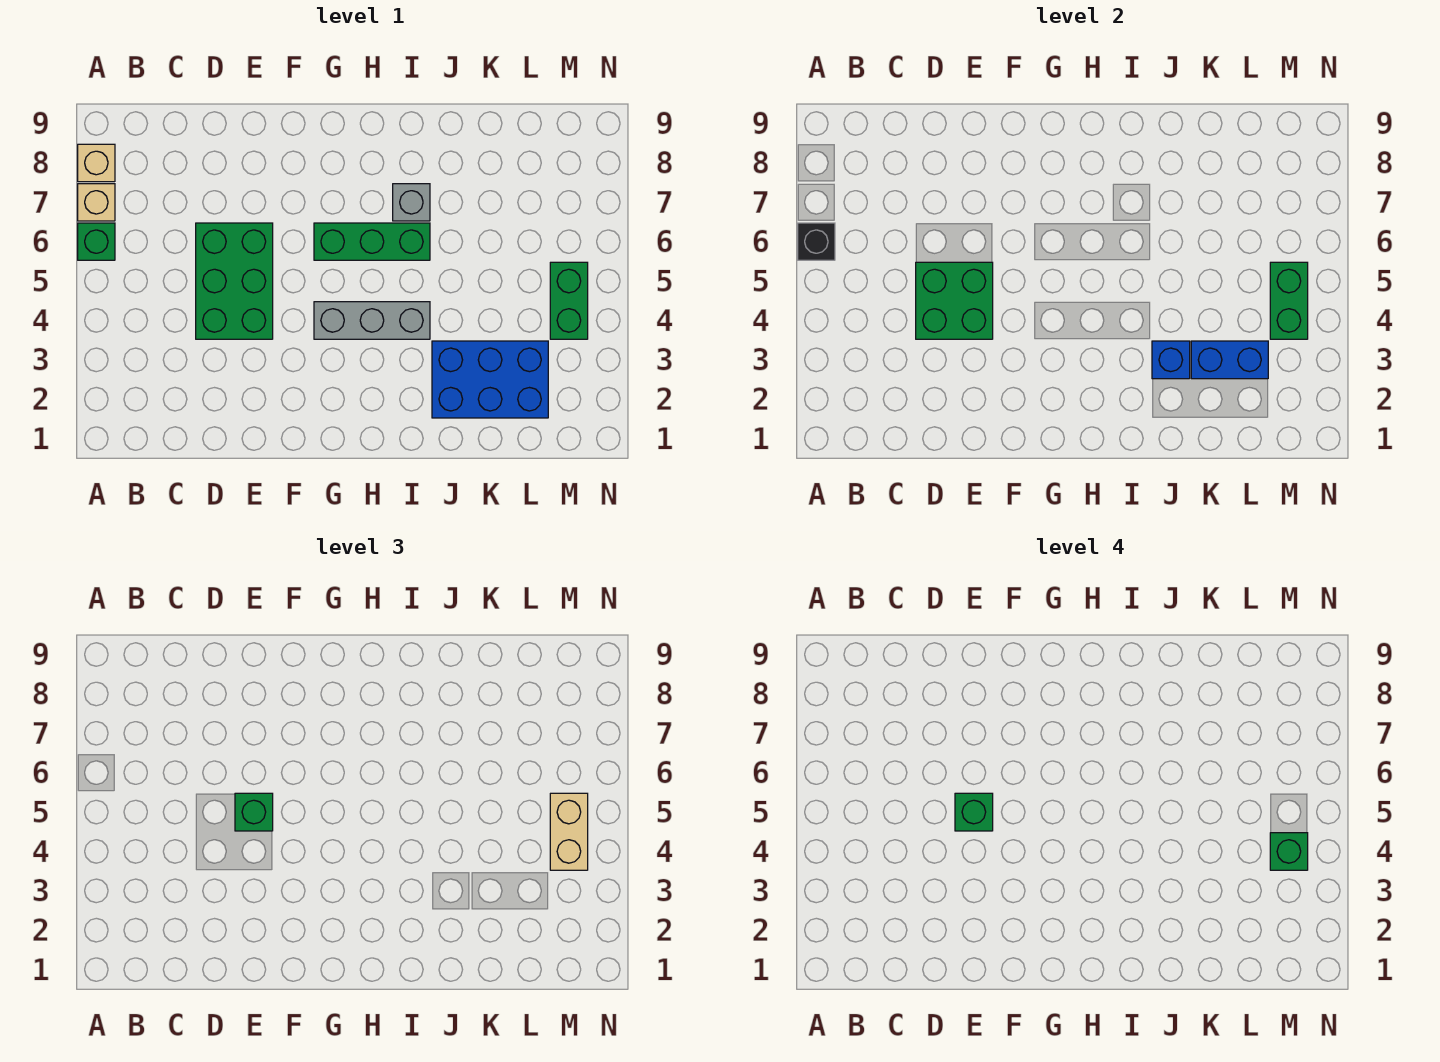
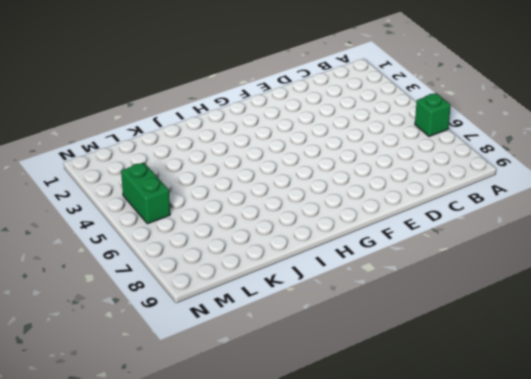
none -> tan brick A7 level 1
none -> tan brick A8 level 1
none -> green brick D4:E6 level 1

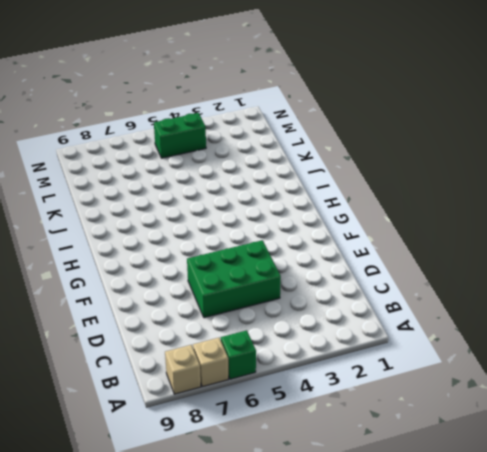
none -> grey brick G4:I4 level 1
none -> green brick G6:I6 level 1
none -> grey brick I7 level 1

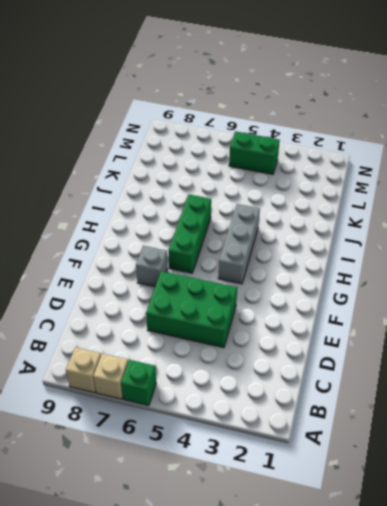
grey brick F7 level 1 -> grey brick I7 level 1
none -> blue brick J2:L3 level 1
none -> black brick A6 level 2
none -> green brick D4:E5 level 2

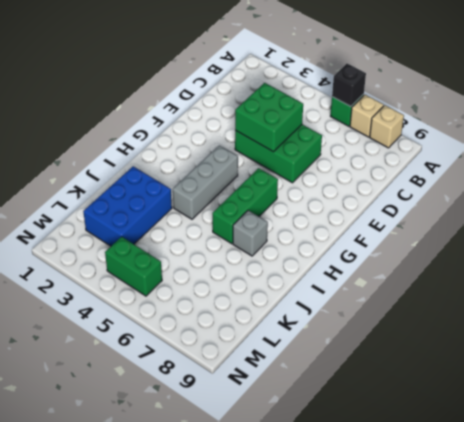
none -> blue brick J3 level 2
none -> blue brick K3:L3 level 2
none -> green brick M4:M5 level 2

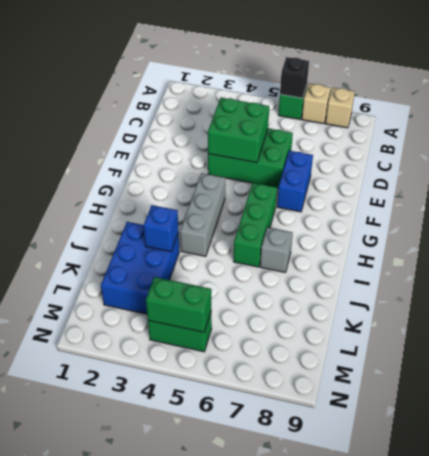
blue brick E7:F7 level 1 -> blue brick K3:L3 level 2
none -> green brick E5 level 3
none -> tan brick M4:M5 level 3
none -> green brick E5 level 4

